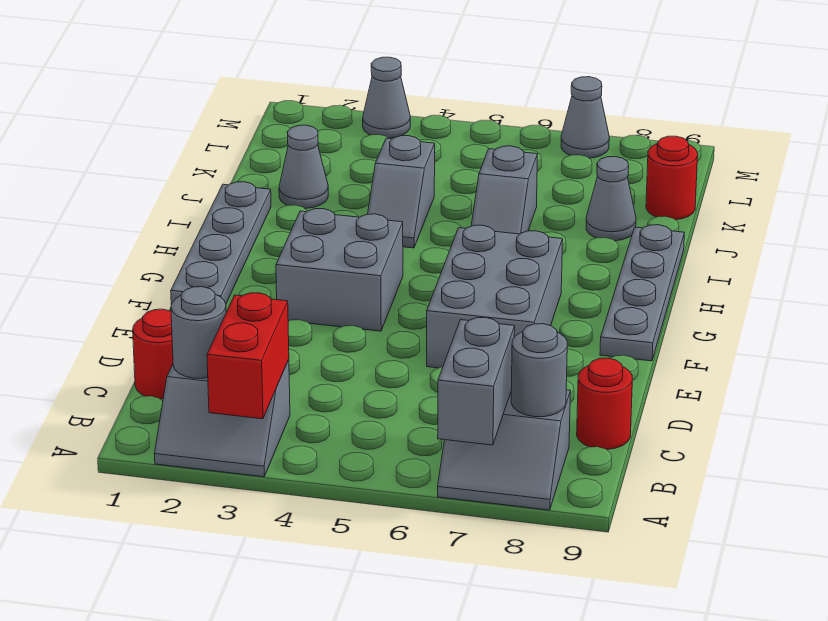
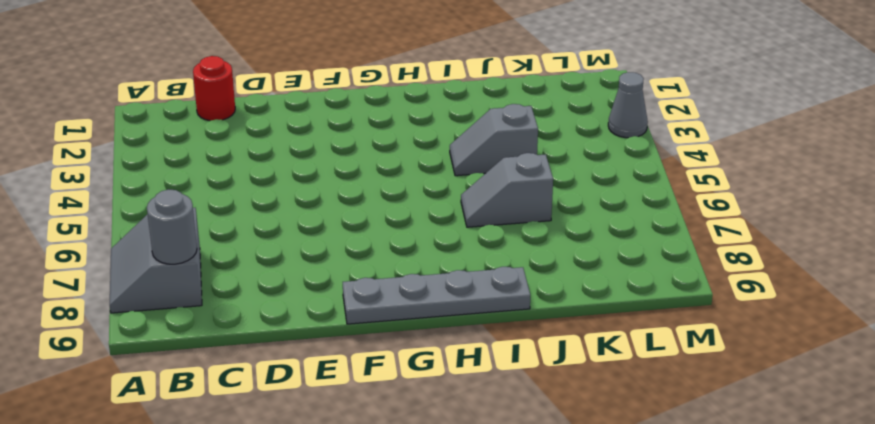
none -> grey slope A2:B3 level 1 top B
none -> red round brick C9 level 1
none -> grey brick E6:G7 level 1

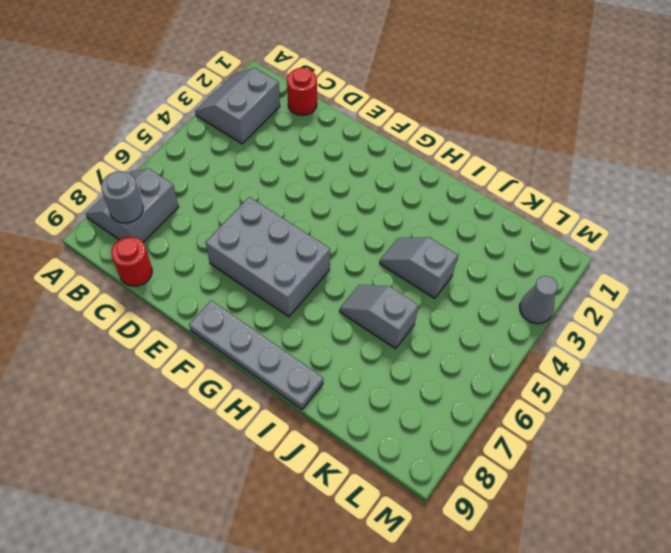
none -> grey plate F1:I1 level 1
none -> grey brick F3:G4 level 1
none -> grey cone J2 level 1

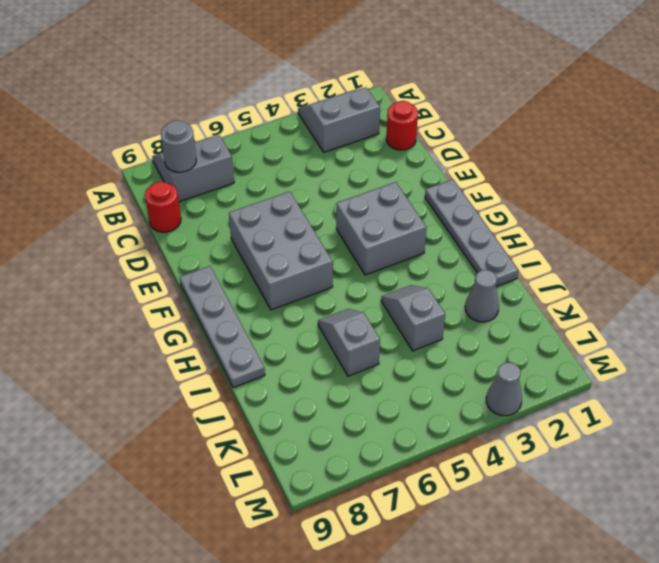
none -> grey cone J8 level 1
none -> red round brick K9 level 1
none -> grey cone M7 level 1

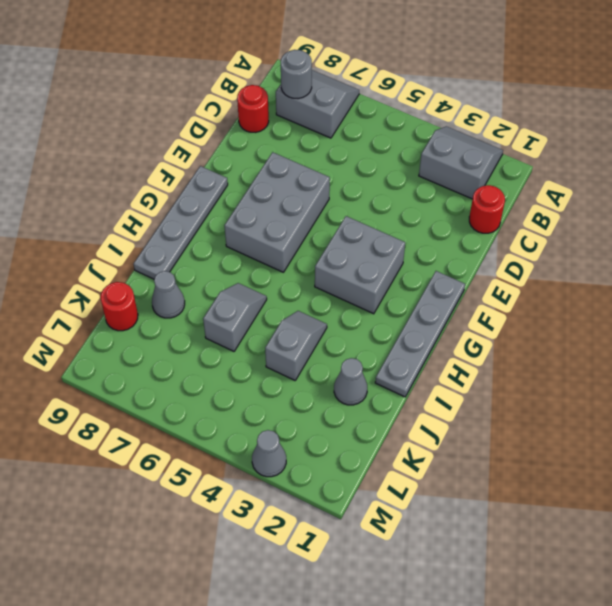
none -> grey cone M7 level 1
none -> red brick A3:B3 level 2
none -> grey brick A7:B7 level 2

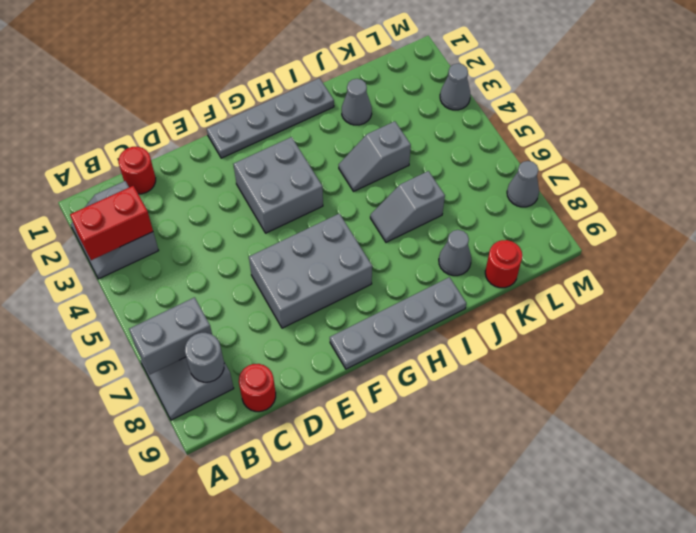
none -> grey round brick B2 level 2

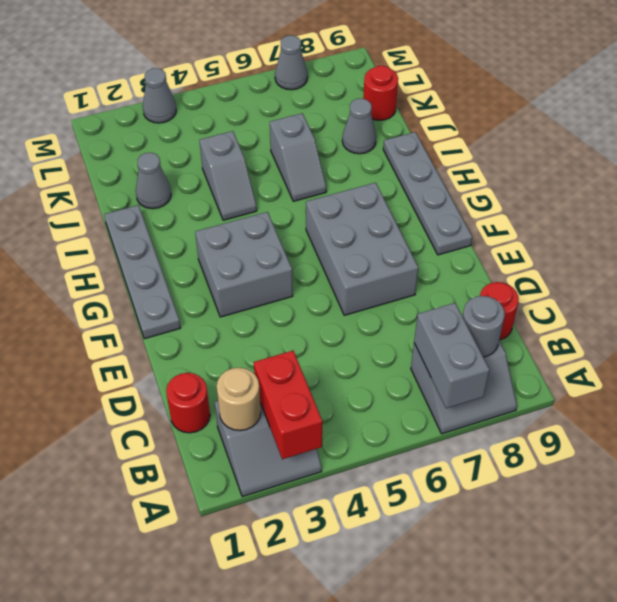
tan round brick B2 level 2 -> grey round brick B2 level 2

